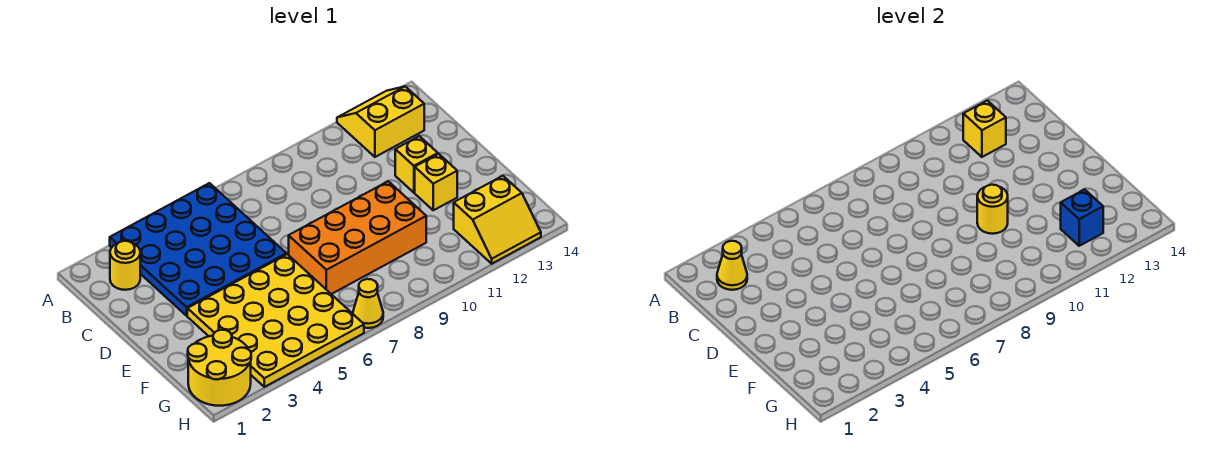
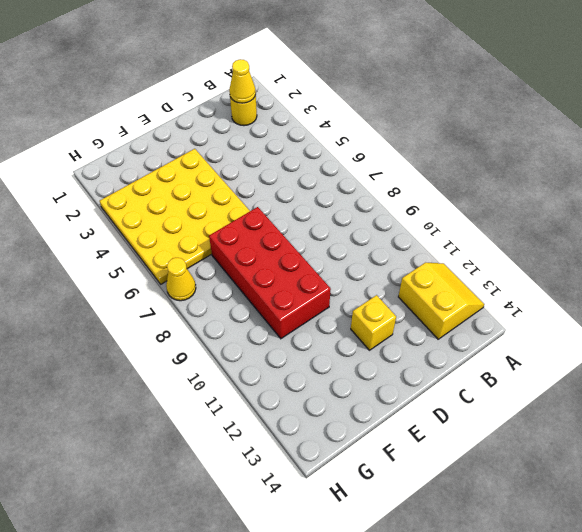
red brick E7:F10 level 1 -> orange brick E7:F10 level 1
none -> blue plate A3:D6 level 1
none -> yellow brick E12 level 1
none -> yellow round brick G1:H2 level 1

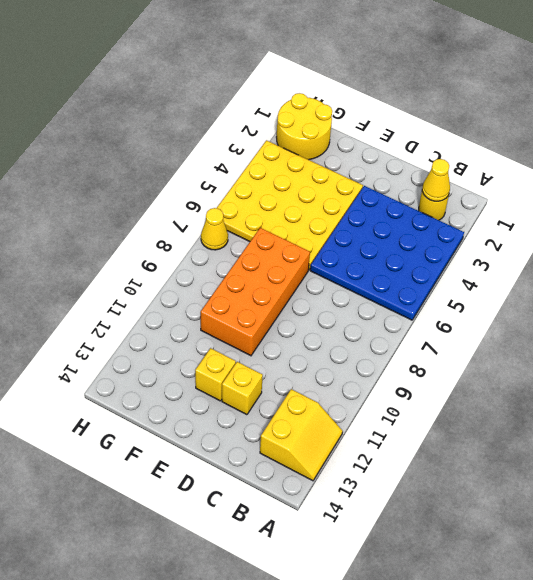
none -> yellow slope G12:H13 level 1 top G
none -> yellow brick B12 level 2
none -> yellow round brick E10 level 2

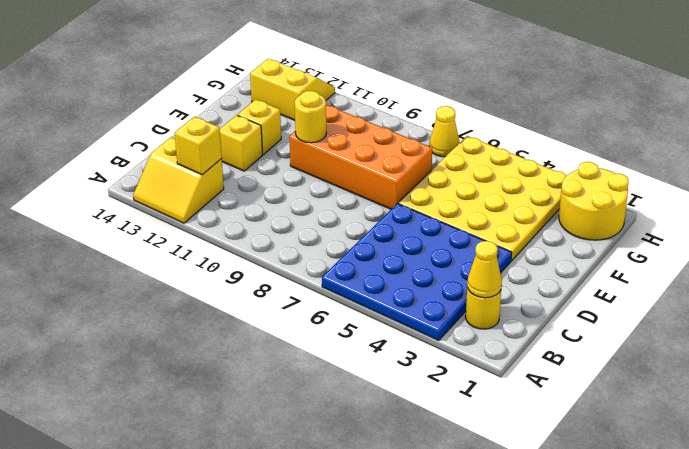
none -> blue brick G12 level 2

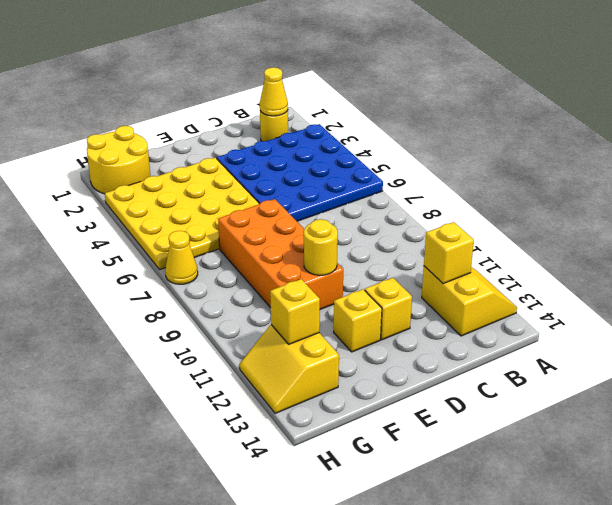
yellow brick G12 level 2 -> blue brick G12 level 2

